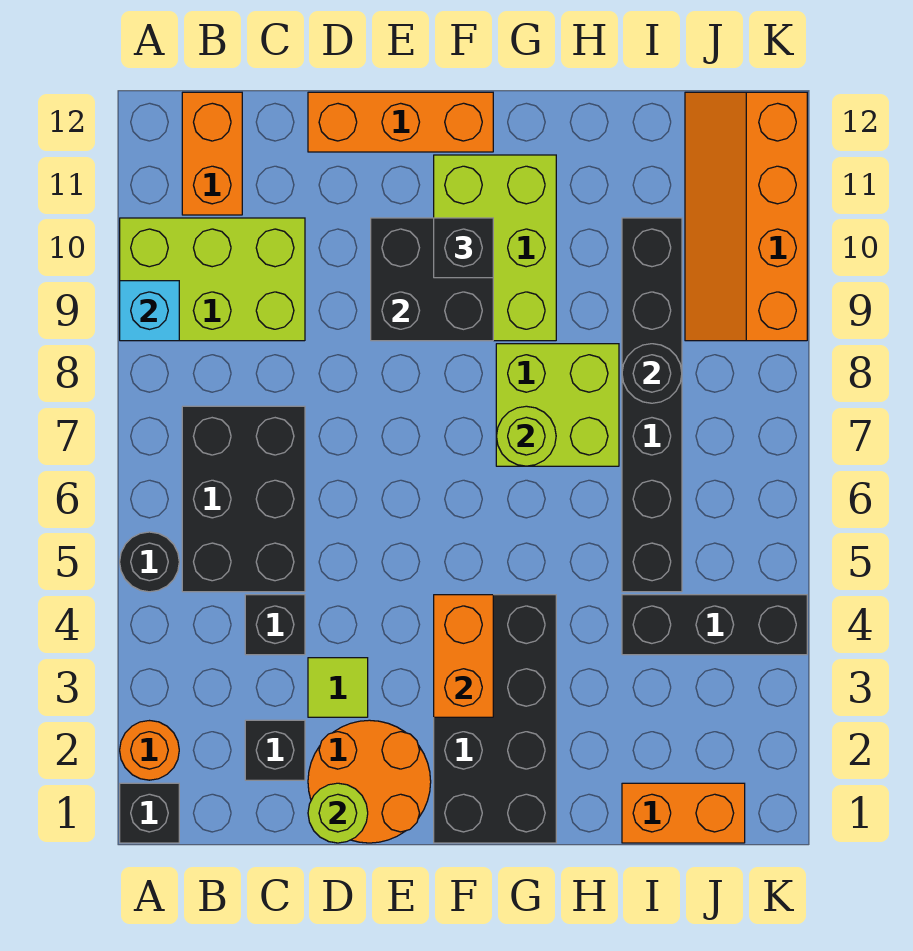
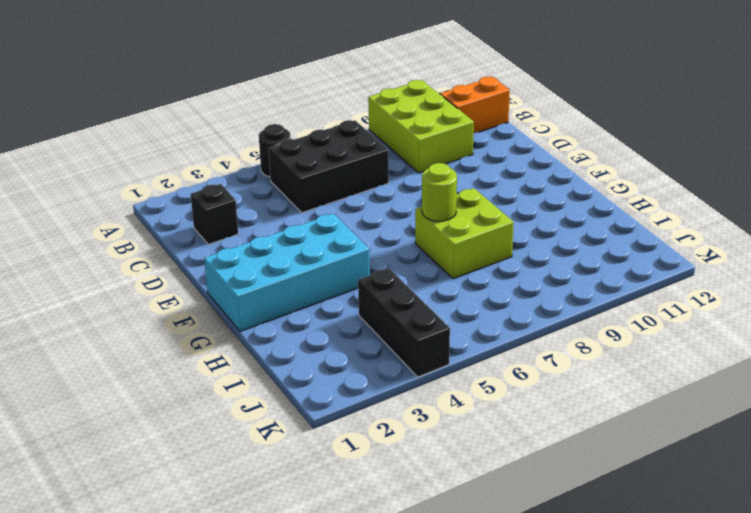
cyan brick F1:G4 level 1 -> black brick F1:G4 level 1
none -> black brick A1 level 1
none -> orange round brick A2 level 1
none -> black brick C4 level 1

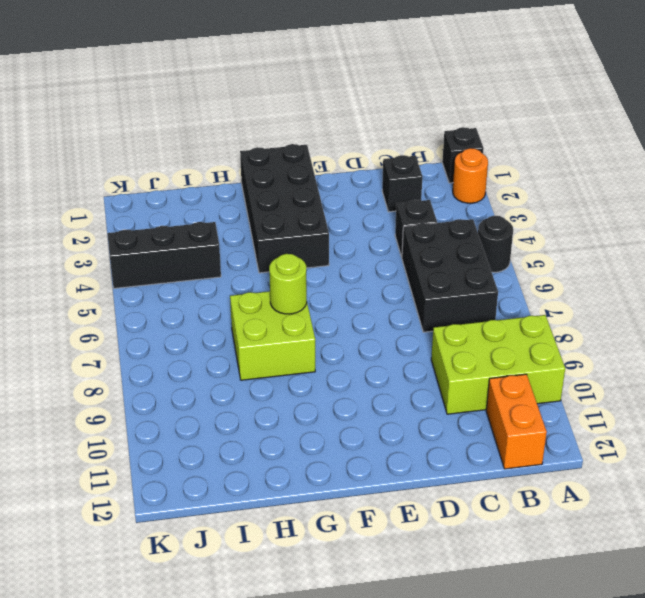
none -> orange round brick D1:E2 level 1
none -> lime tile D3 level 1
none -> orange brick D12:F12 level 1

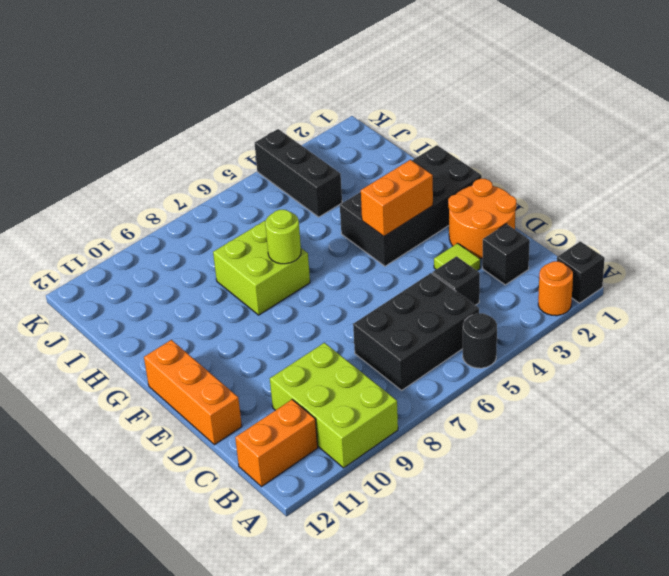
none -> lime brick F9:G11 level 1
none -> orange brick I1:J1 level 1
none -> black brick I5:I10 level 1

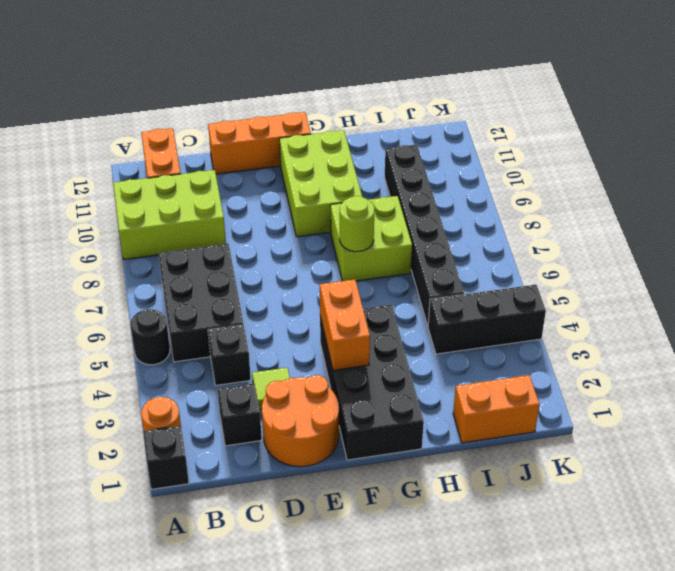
none -> orange slope J9:K12 level 1 top K
none -> cyan brick A9 level 2
none -> lime round brick D1 level 2

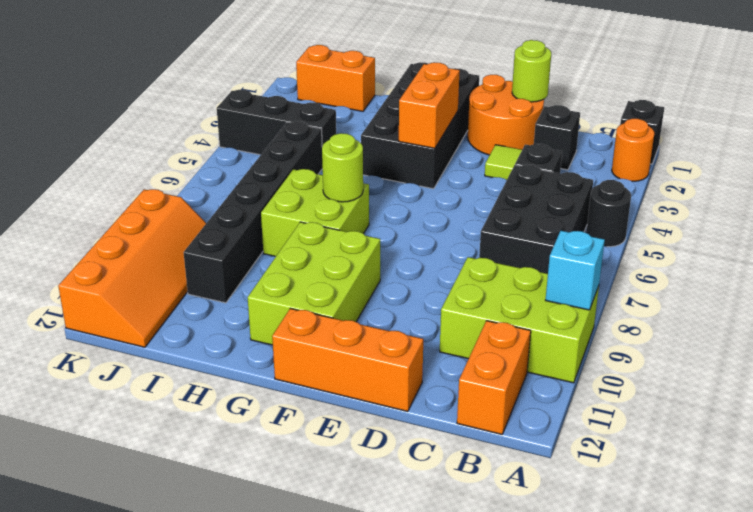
none -> black brick E9:F10 level 2
none -> black round brick I8 level 2
none -> black brick F10 level 3

